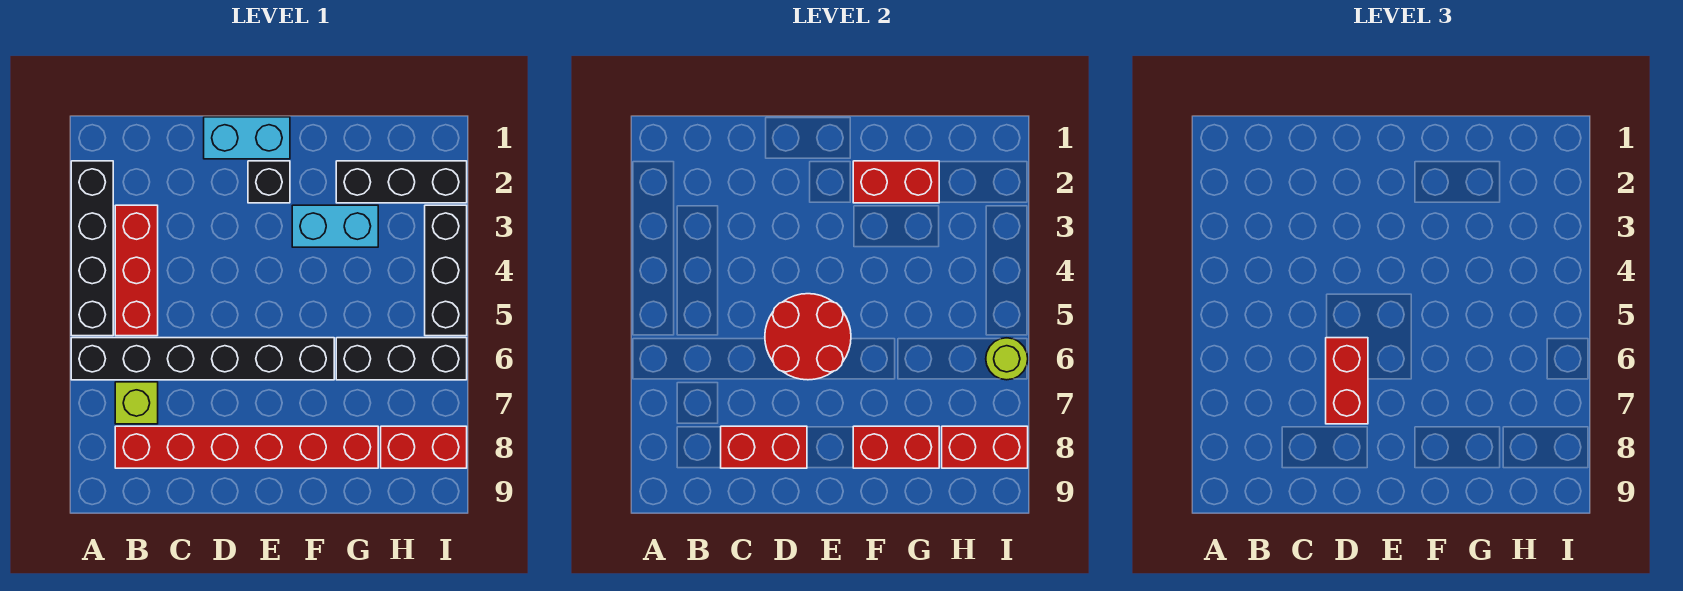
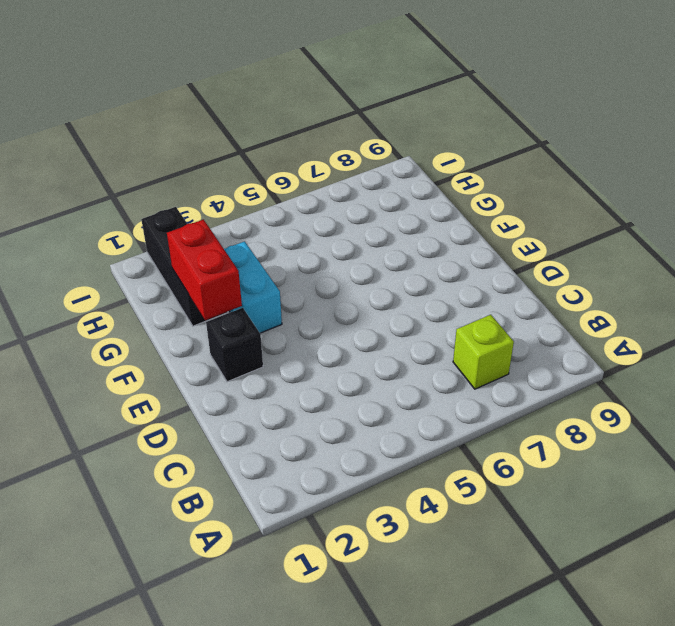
none -> black brick A2:A5 level 1
none -> black brick A6:F6 level 1
none -> red brick B3:B5 level 1

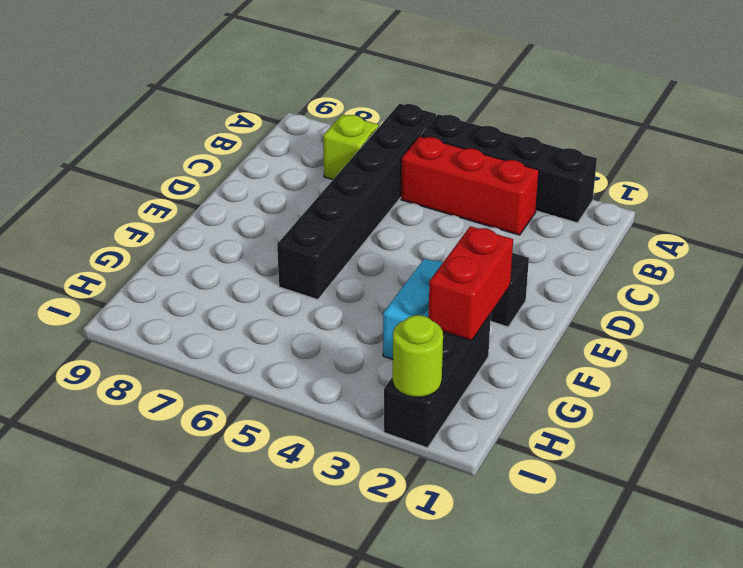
lime round brick I2 level 2 -> lime round brick I6 level 2
none -> red brick B8:G8 level 1
none -> cyan brick D1:E1 level 1
none -> black brick G6:I6 level 1

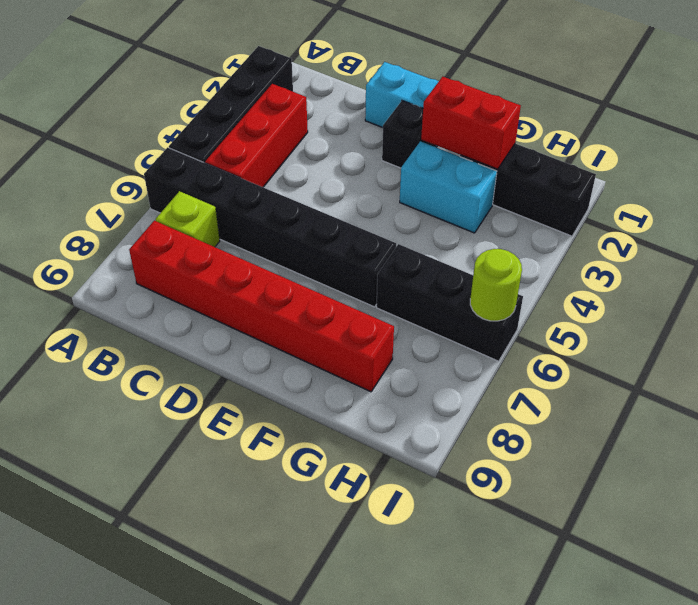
none -> red brick H8:I8 level 1
none -> black brick I3:I5 level 1
none -> red brick C8:D8 level 2

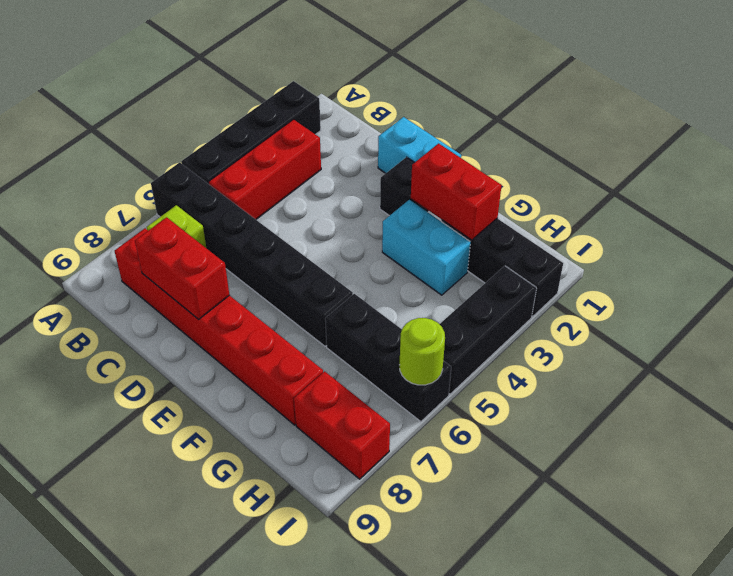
none -> red round brick D5:E6 level 2
none -> red brick F8:G8 level 2
none -> red brick H8:I8 level 2

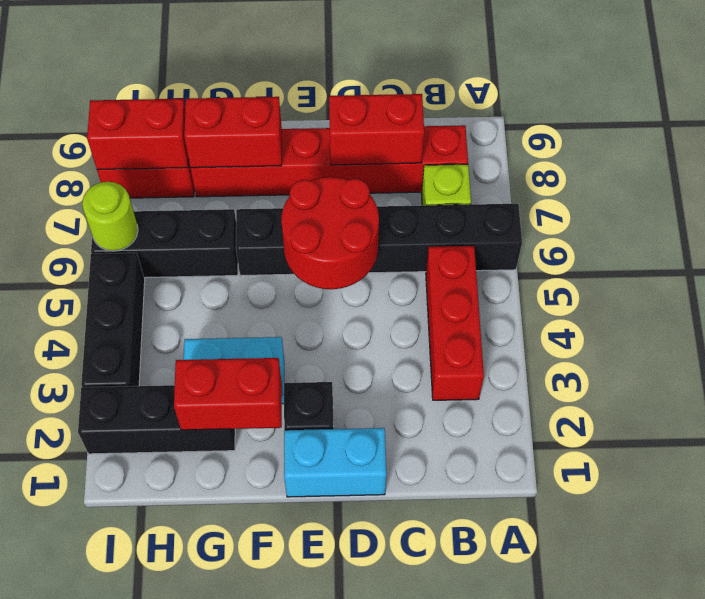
none -> black brick A2:A5 level 1
none -> red brick D6:D7 level 3

